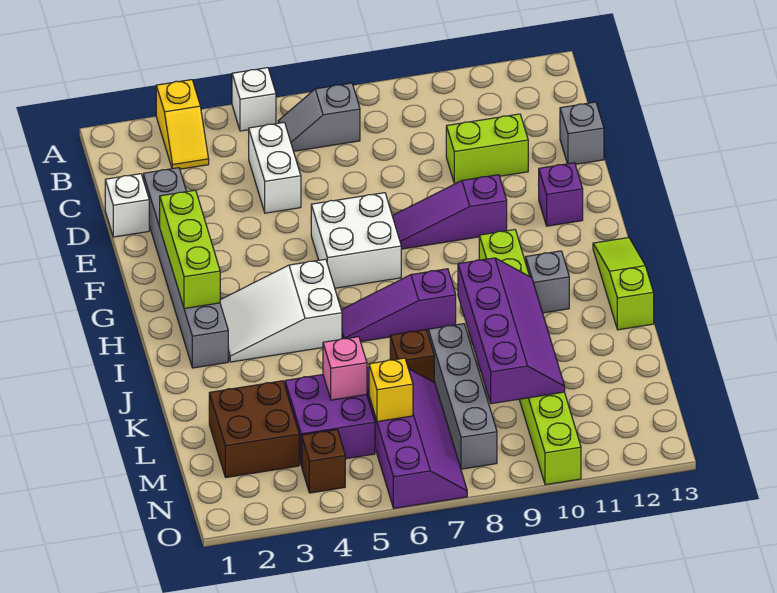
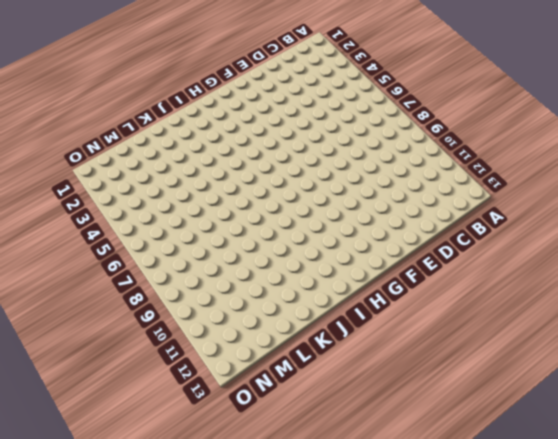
none -> yellow slope A3:B3 level 1 top A
none -> white brick A5 level 1
none -> grey slope B6:B7 level 1 top 7

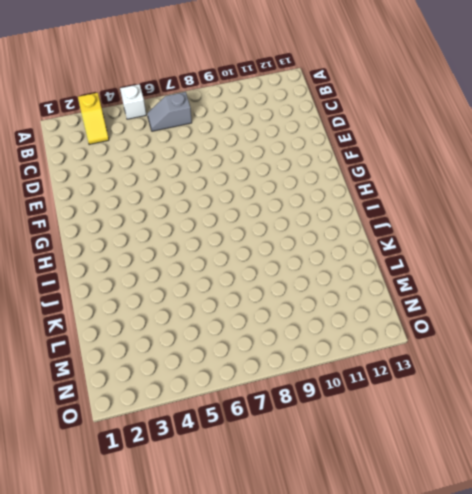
none -> white brick C5:D5 level 1
none -> white brick D1 level 1
none -> grey brick D2:I2 level 1

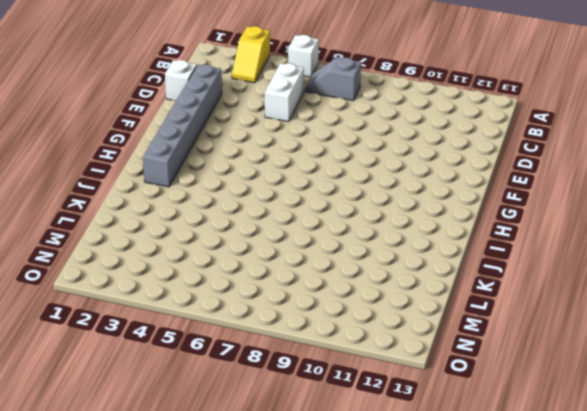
none -> lime brick D10:D11 level 1
none -> grey brick D13 level 1
none -> white brick F6:G7 level 1

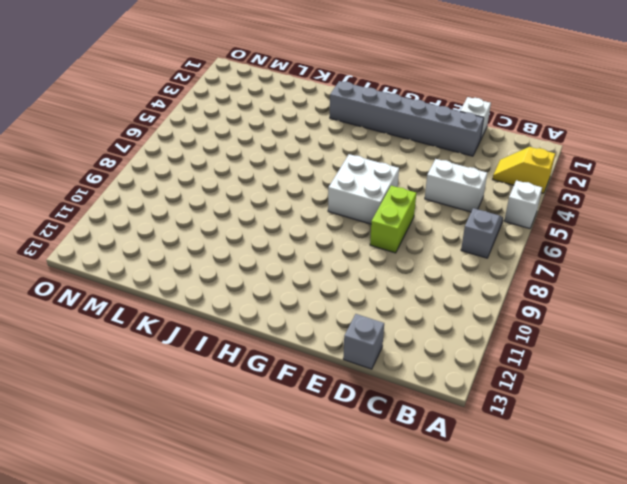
lime brick E7:E8 level 1 -> lime brick D10:D11 level 1
none -> purple slope F8:F10 level 1 top 10
none -> purple brick F12 level 1
none -> white slope H3:I5 level 1 top 5

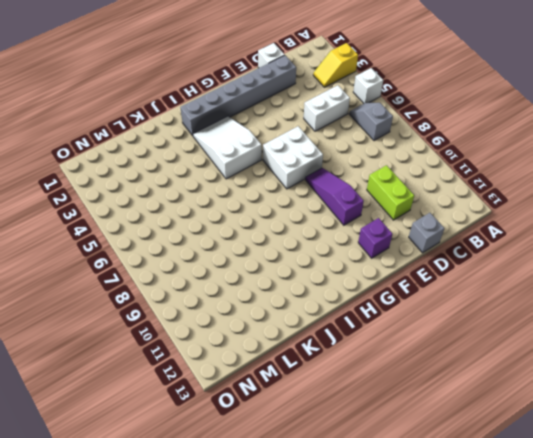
none -> lime brick H10:O10 level 1
none -> lime slope H13:J13 level 1 top J
none -> purple slope I6:I8 level 1 top 8

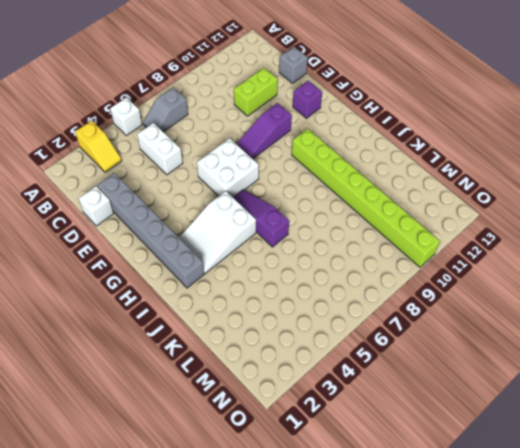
purple slope H6:J6 level 1 top J -> purple slope I6:I8 level 1 top 8
none -> lime slope H13:J13 level 1 top J
none -> grey brick I11 level 1
none -> brown brick K7 level 1

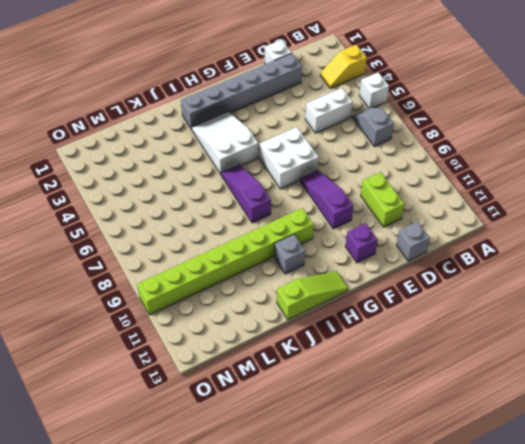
none -> brown brick K7 level 1
none -> grey brick K8:N8 level 1
none -> brown brick L2:M3 level 1

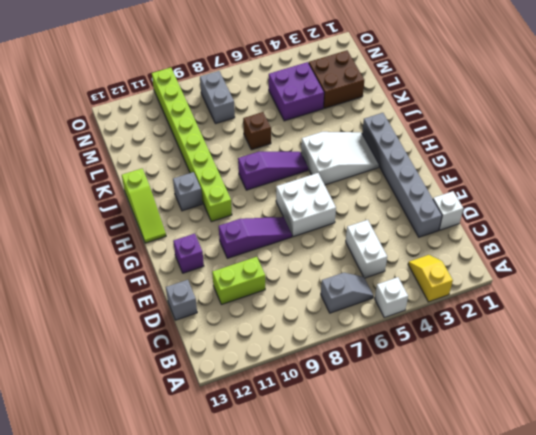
grey brick M8:N8 level 1 -> grey brick K8:N8 level 1
none -> purple slope L6:O7 level 1 top 6
none -> brown brick N4 level 1
none -> lime brick F2:H2 level 2

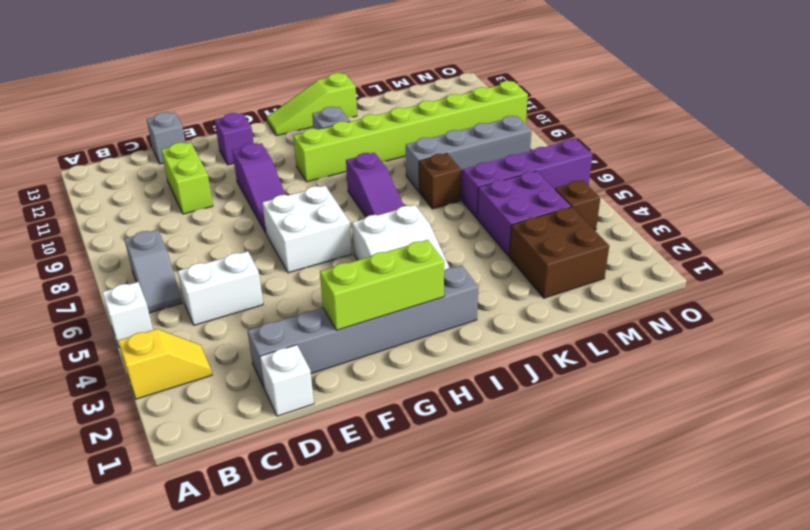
none -> purple slope J9:M10 level 2 top 9
none -> pink brick L5 level 2
none -> yellow brick M6 level 2

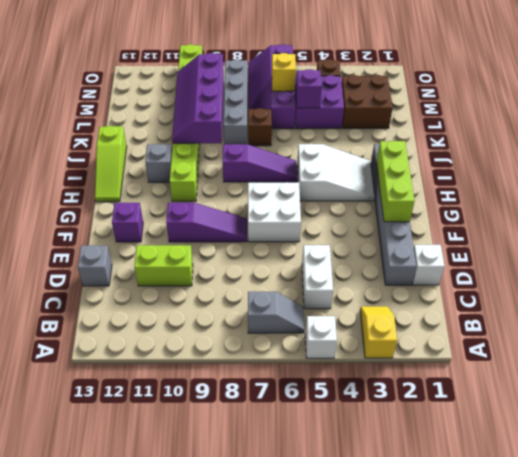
purple brick L5 level 2 -> pink brick L5 level 2

